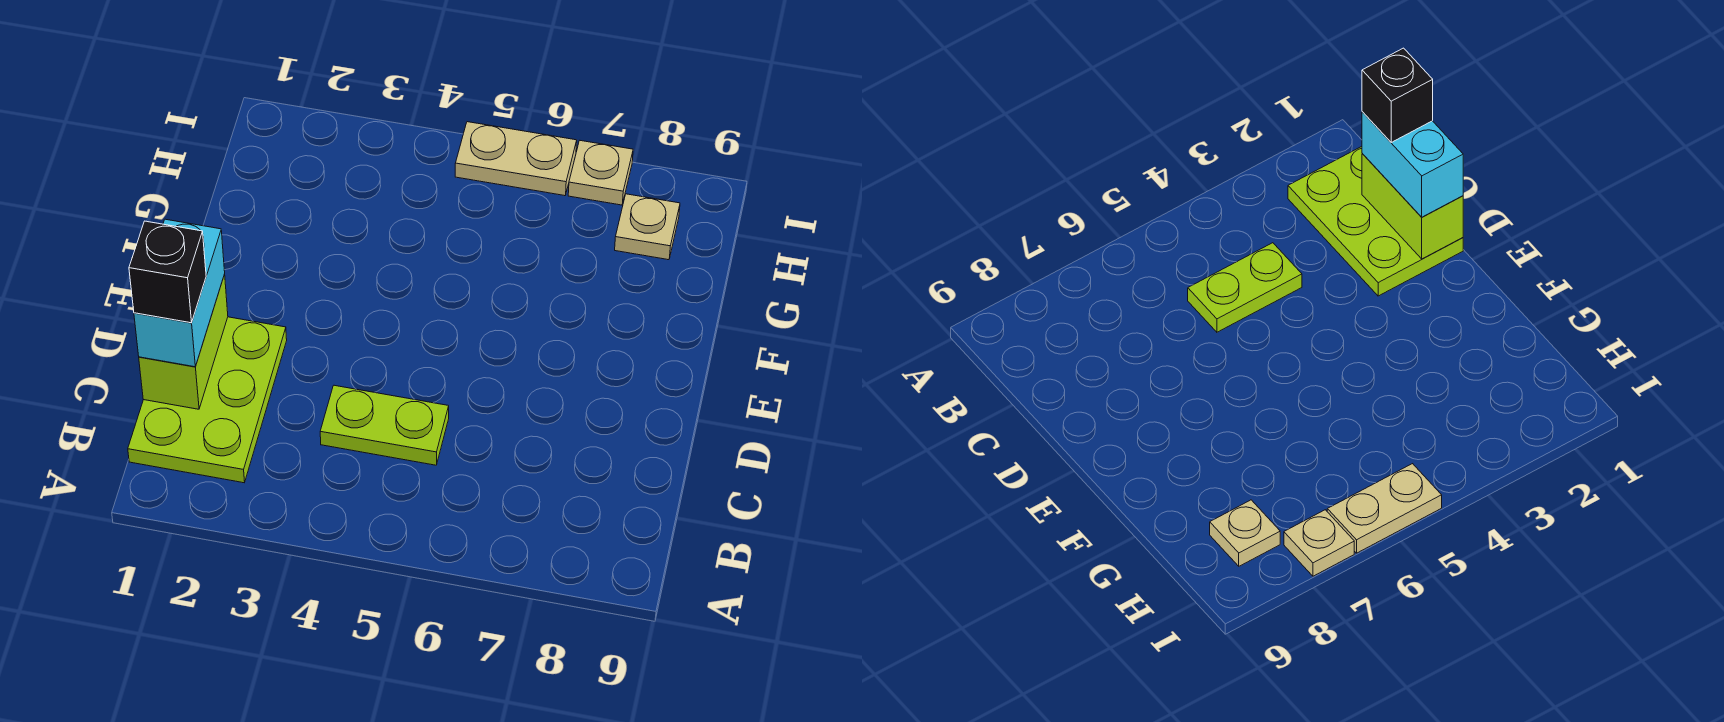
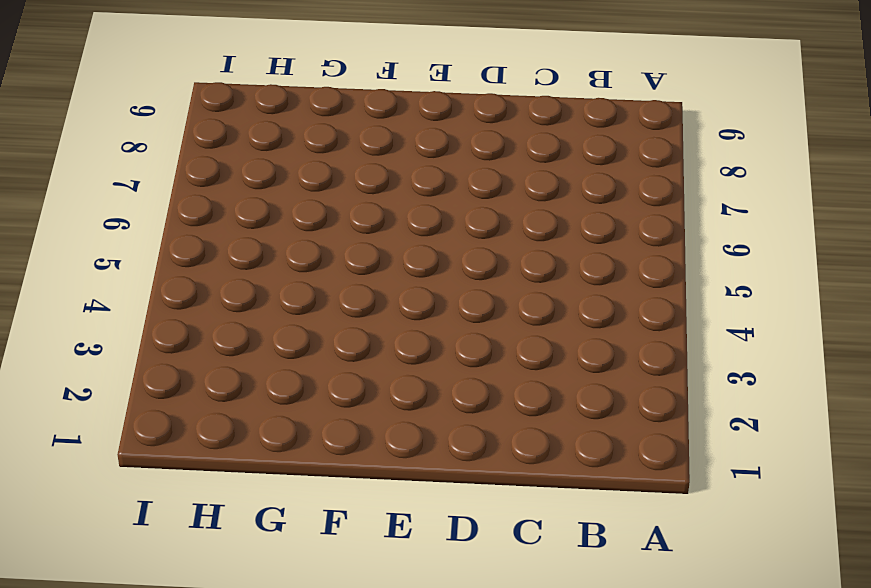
none -> lime plate B1:D2 level 1
none -> lime plate C4:C5 level 1

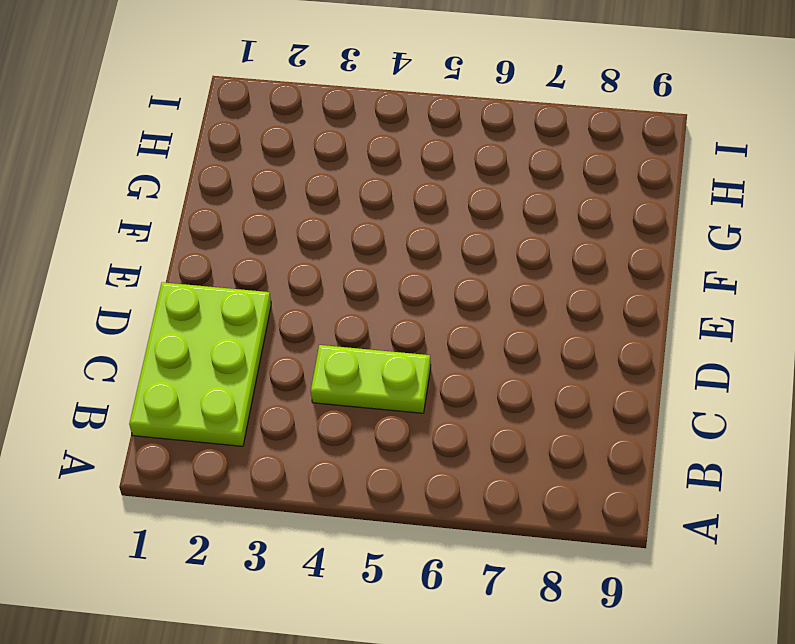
none -> tan plate H8 level 1
none -> tan plate I5:I6 level 1

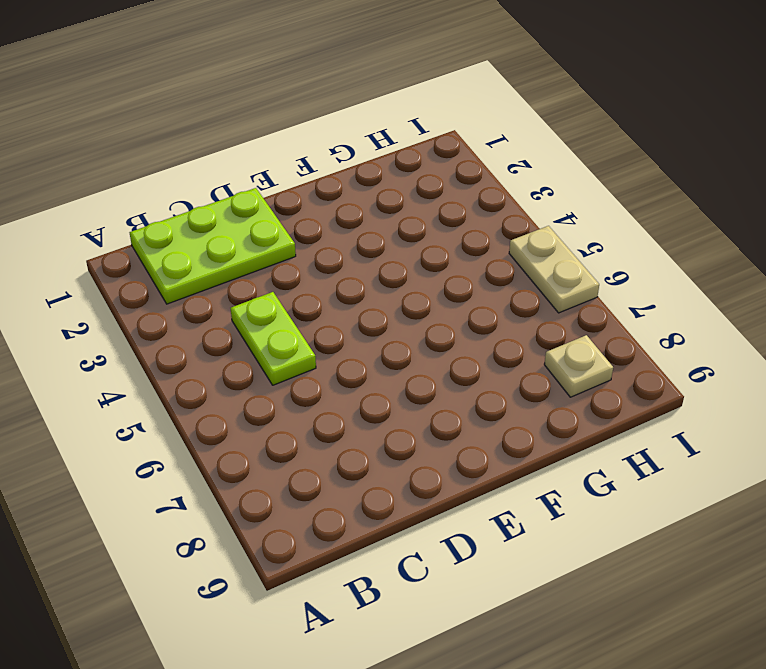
none -> tan plate I7 level 1
none -> lime brick C1:D1 level 2

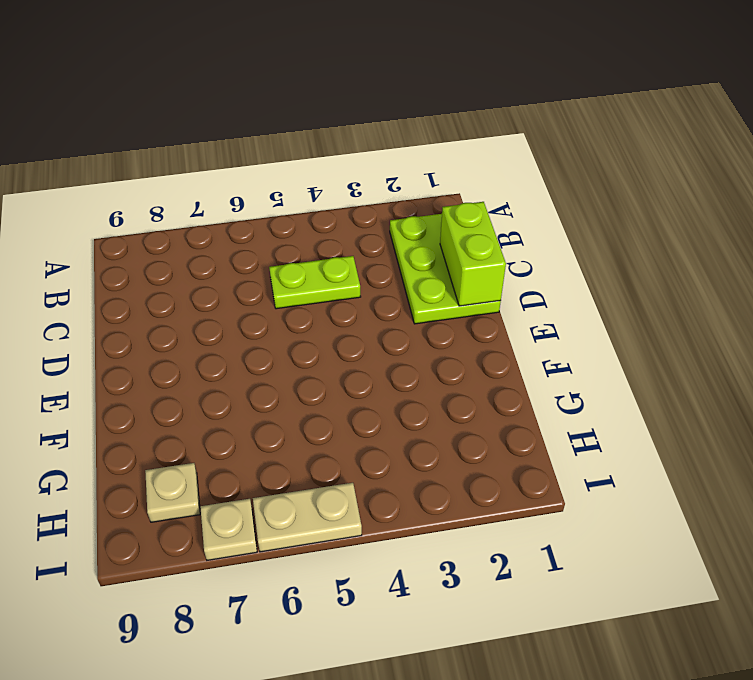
none -> cyan brick C1:D1 level 3
none -> black brick C1 level 4

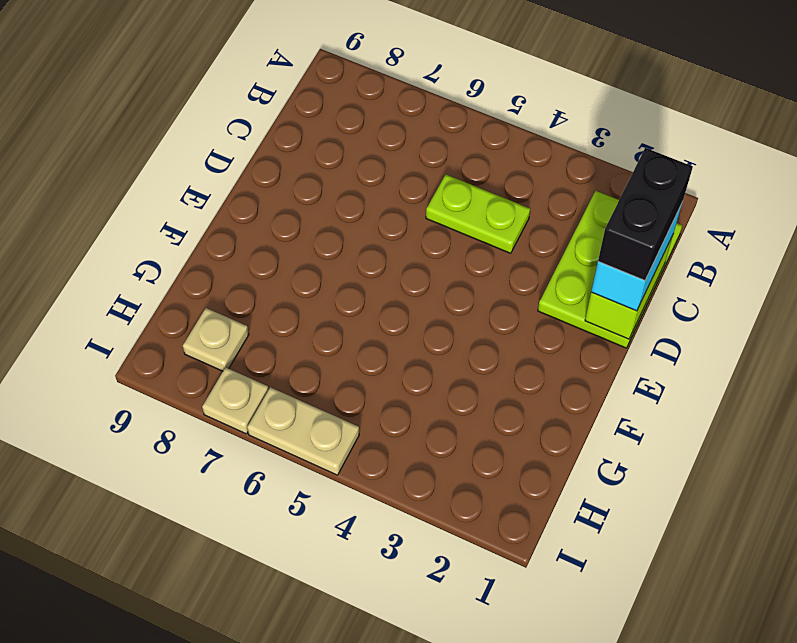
black brick C1:D1 level 4 -> black brick C1 level 4

